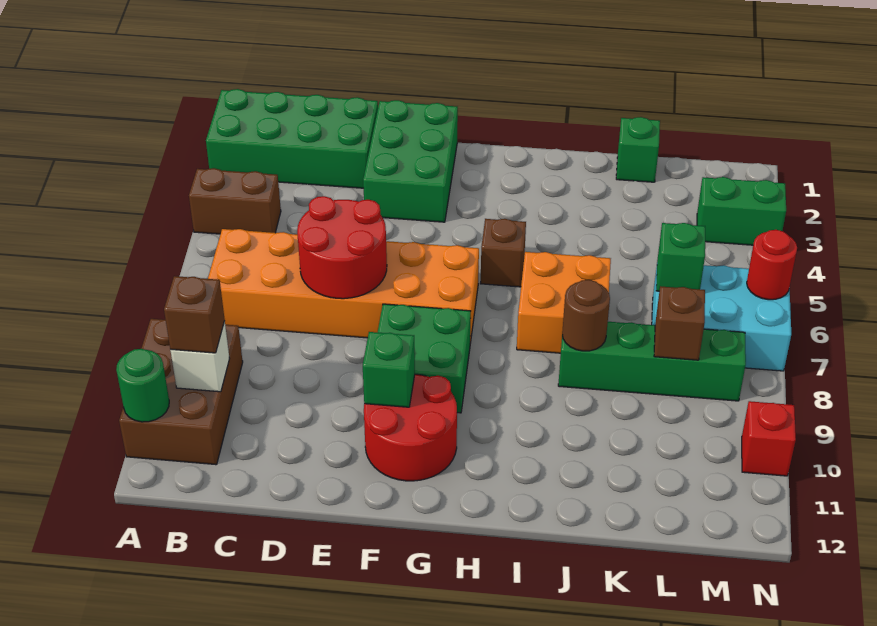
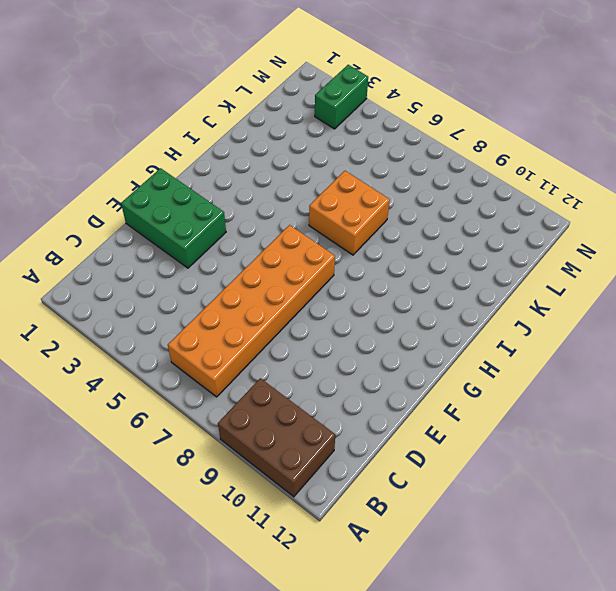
none -> green brick A1:D2 level 1
none -> brown brick A4:B4 level 1
none -> green brick F8:G9 level 1

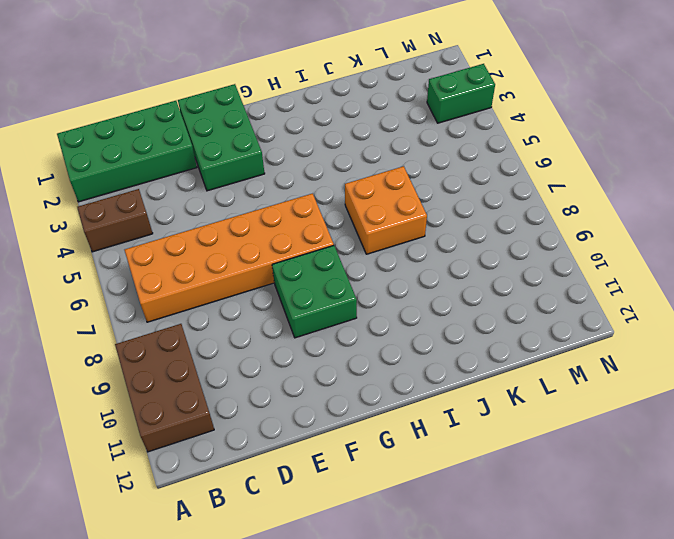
none -> red round brick F10:G11 level 1
none -> brown brick H5 level 1
none -> green brick J8:M8 level 1

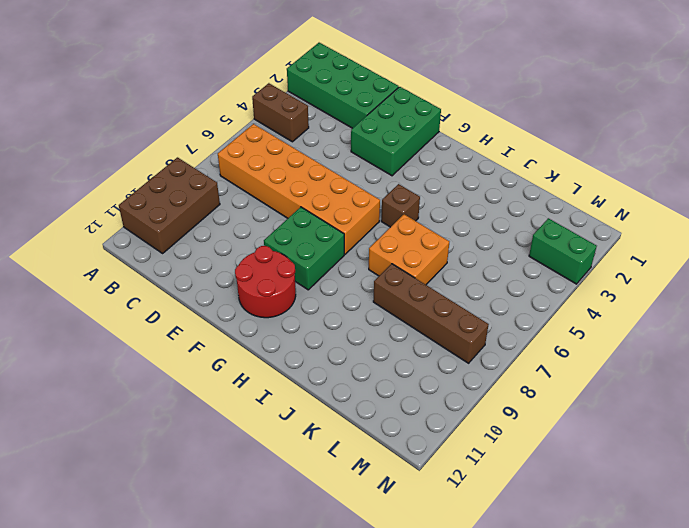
brown brick J8:M8 level 1 -> green brick J8:M8 level 1
none -> green brick K1 level 1
none -> cyan brick L6:N7 level 1
none -> red brick N10 level 1

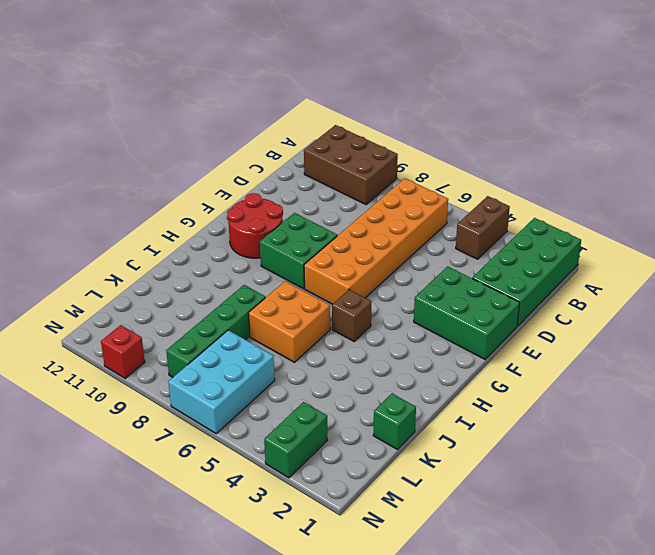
none -> green round brick A11 level 2
none -> white brick B10 level 2
none -> red round brick D6:E7 level 2

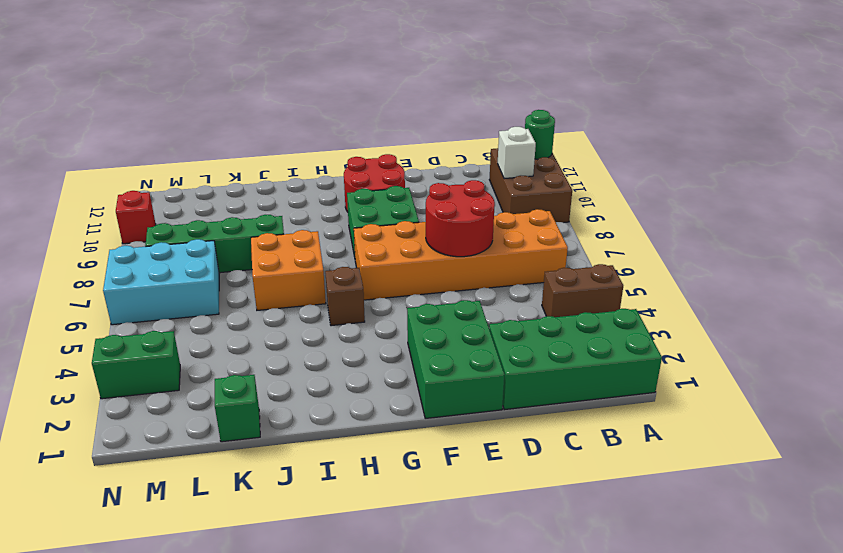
none -> green brick F10 level 2
none -> brown round brick J8 level 2
none -> green brick L6 level 2

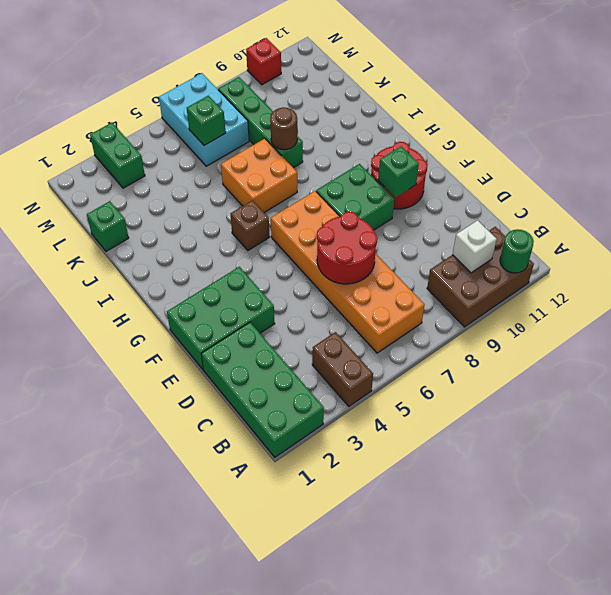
none -> brown brick L8 level 2
none -> red round brick N6 level 2
none -> brown brick B10 level 3

